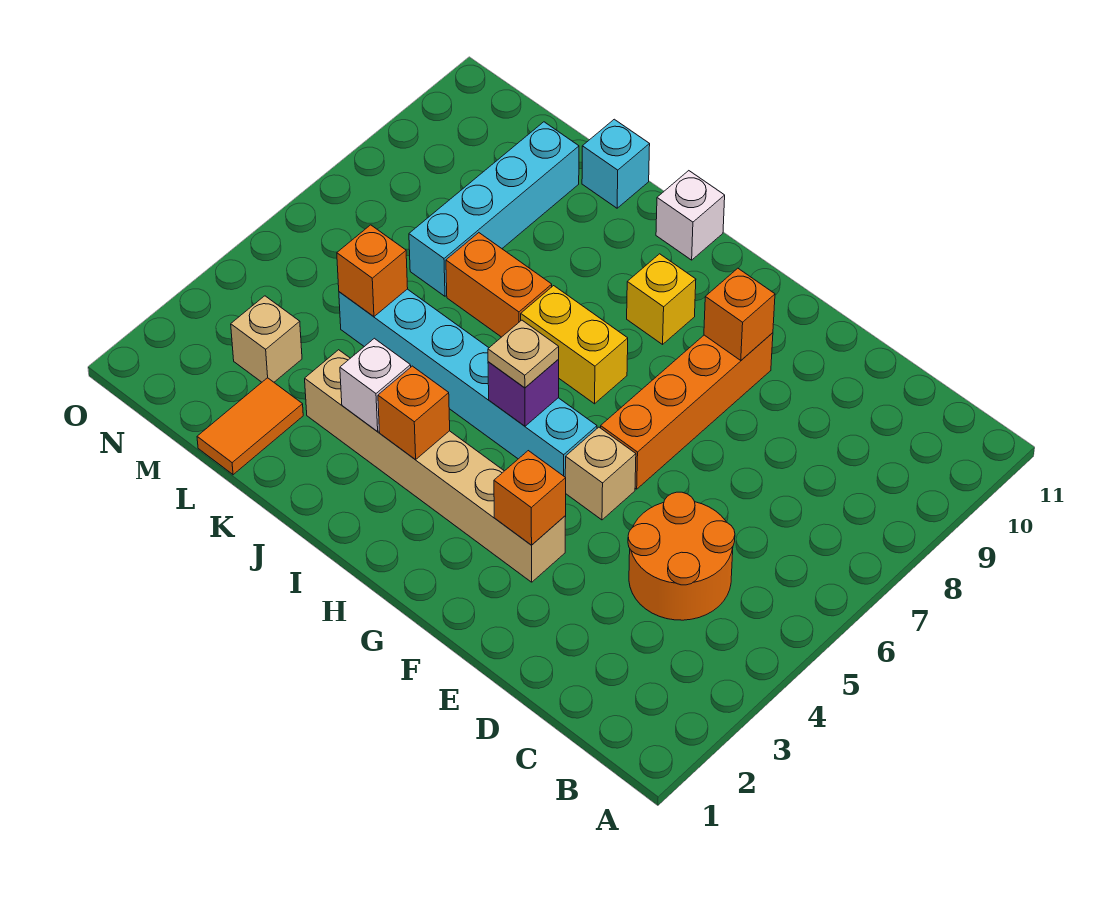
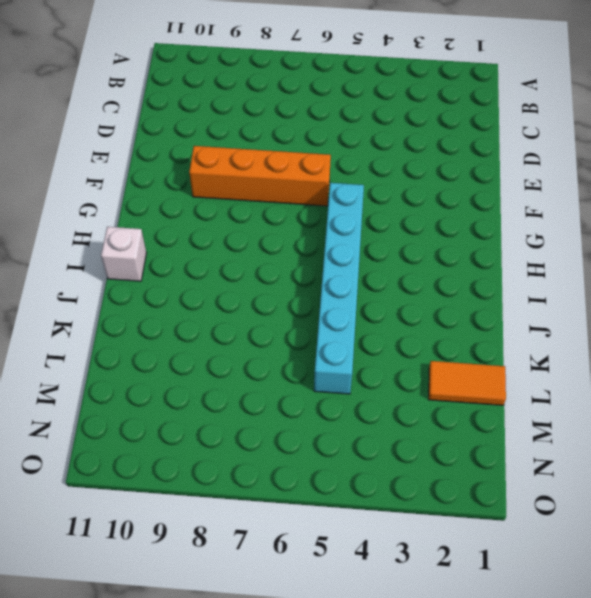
none -> orange round brick C4:D5 level 1
none -> tan brick F3:K3 level 1
none -> tan brick F5 level 1

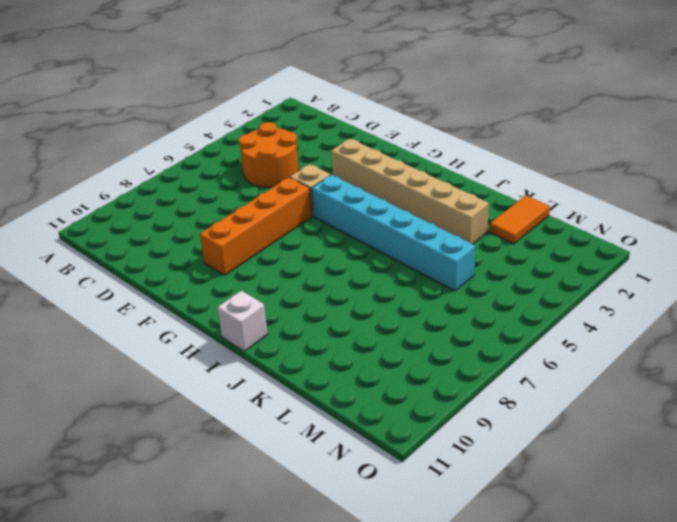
none -> yellow brick H7:I7 level 1
none -> yellow brick H9 level 1
none -> orange brick J7:K7 level 1

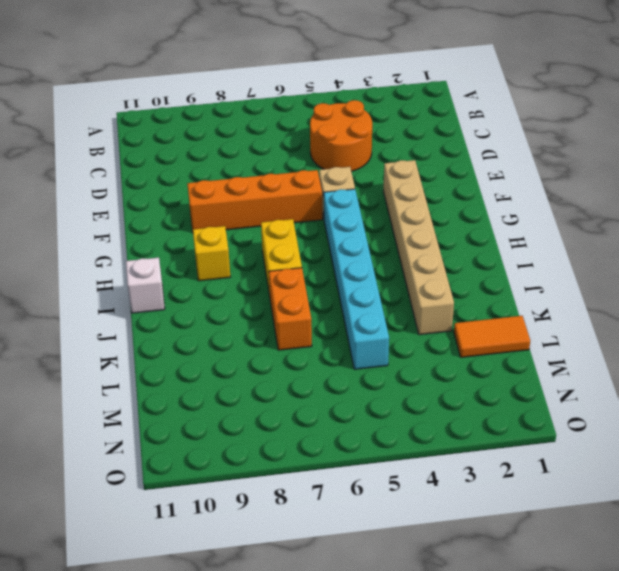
none -> cyan brick K11 level 1
none -> cyan brick L7:L10 level 1
none -> tan brick M3 level 1

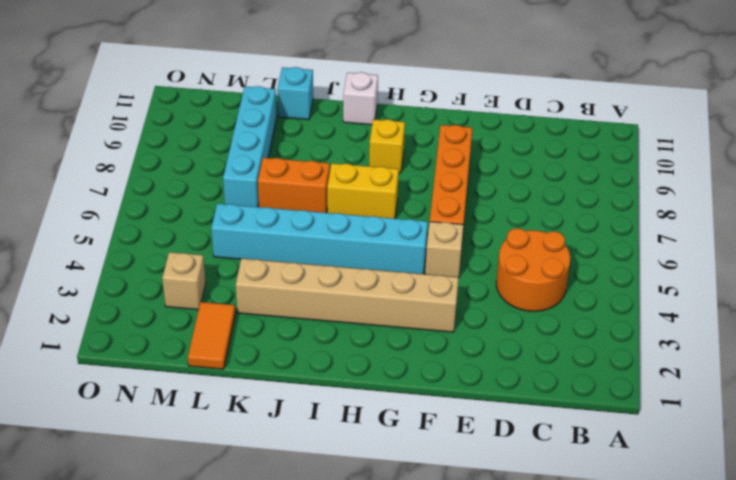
none -> orange brick F3 level 2
none -> orange brick F9 level 2
none -> purple brick H5 level 2

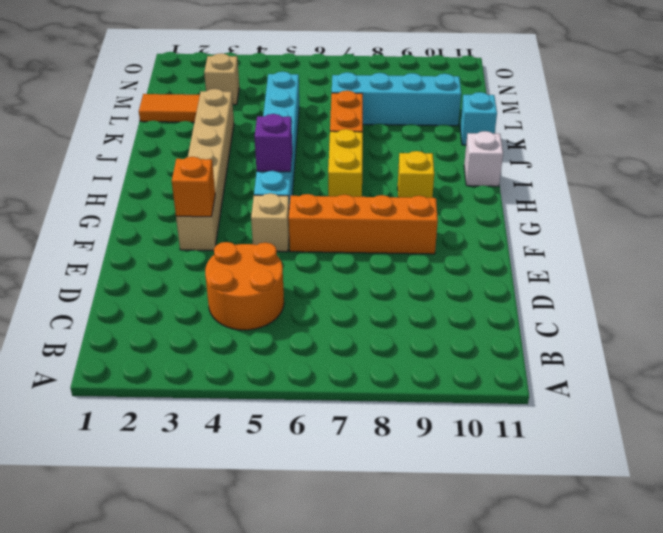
none -> orange brick F9 level 2
none -> orange brick I3 level 2
none -> white brick J3 level 2

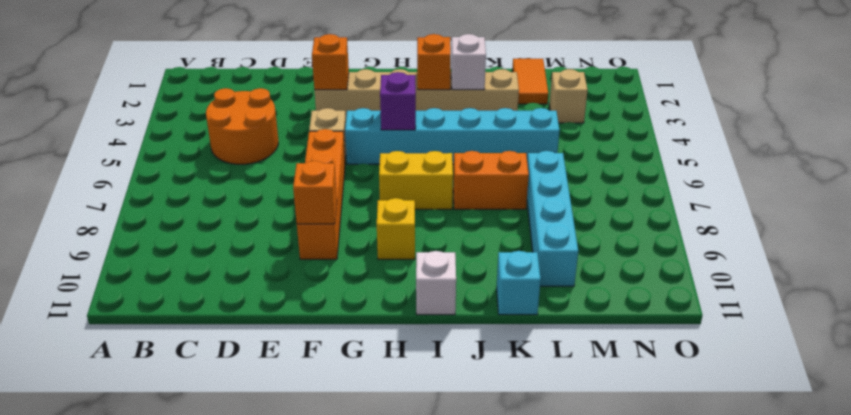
none -> orange brick L5 level 2
none -> tan plate H5 level 3

